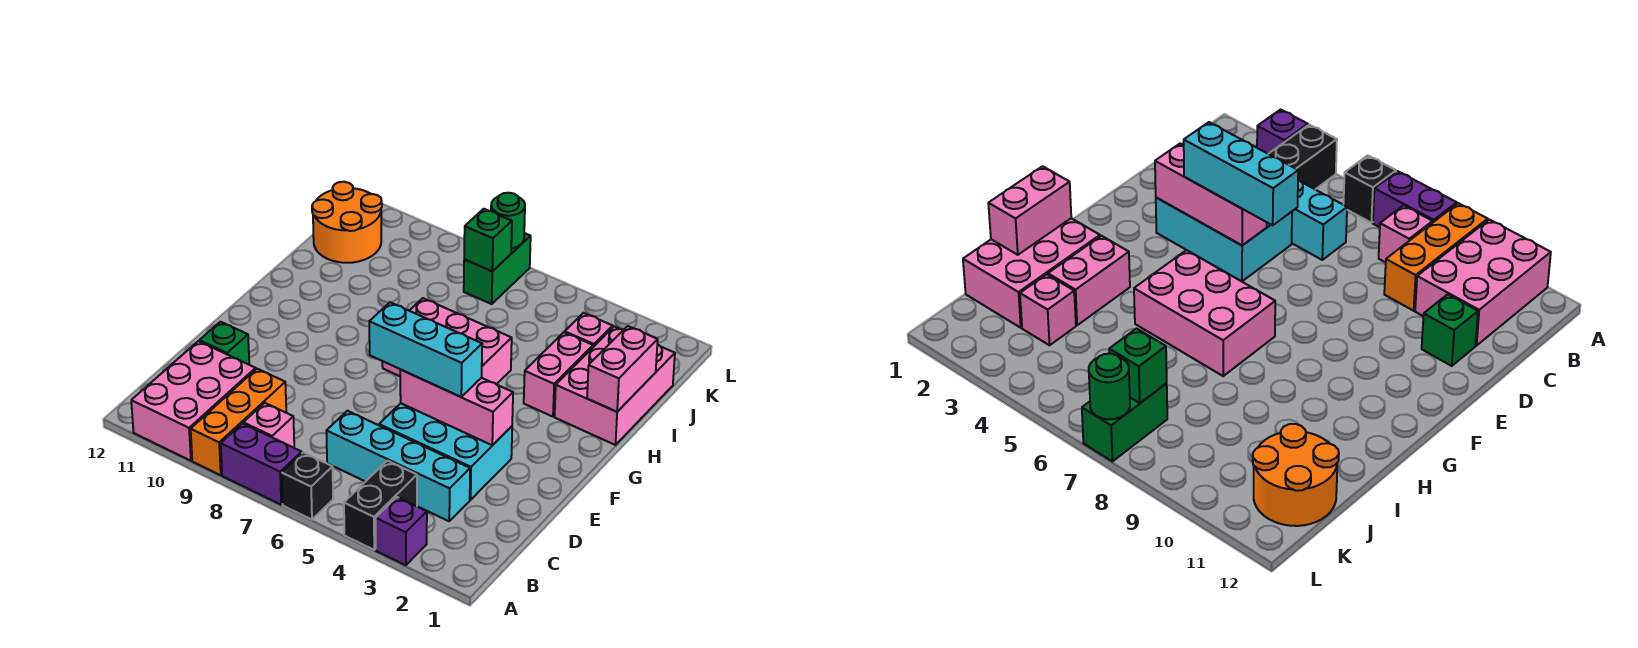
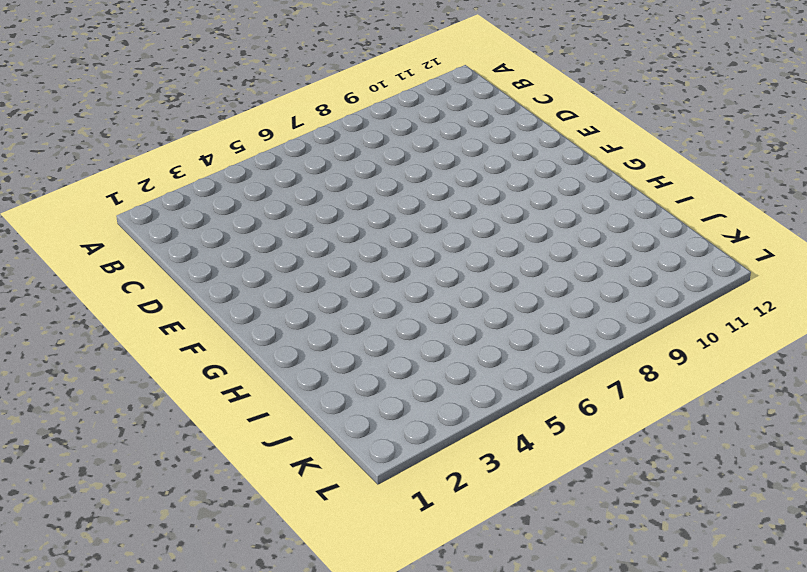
none -> purple brick A3 level 1
none -> black brick A4:B4 level 1
none -> black brick A6 level 1

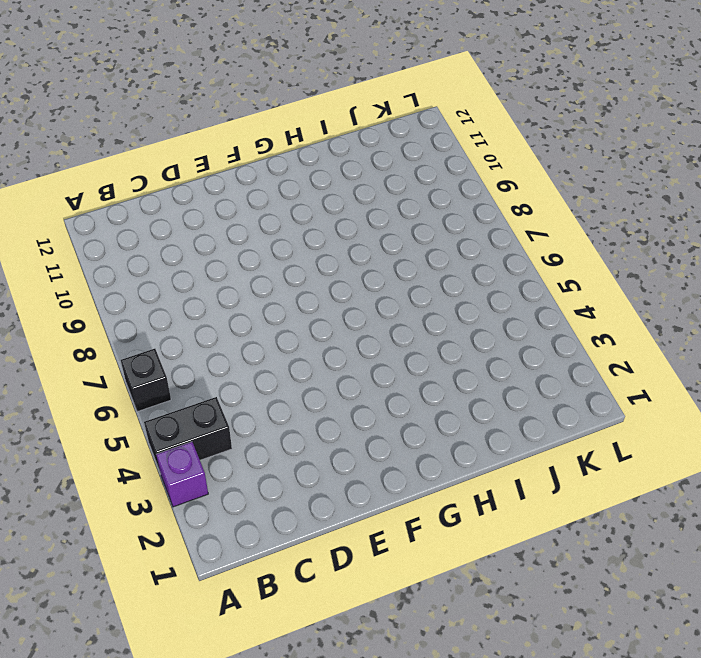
none -> purple brick A7:A8 level 1
none -> orange brick A9:C9 level 1
none -> pink brick A10:C11 level 1

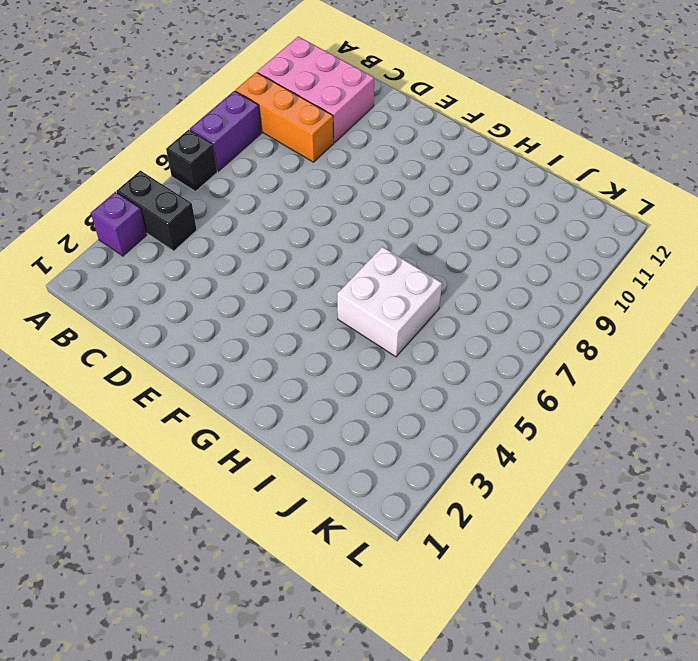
white brick H5:I6 level 1 -> pink brick G5:H7 level 1
none -> pink brick B8 level 1
none -> cyan brick C3:C6 level 1
none -> cyan brick D3:E5 level 1

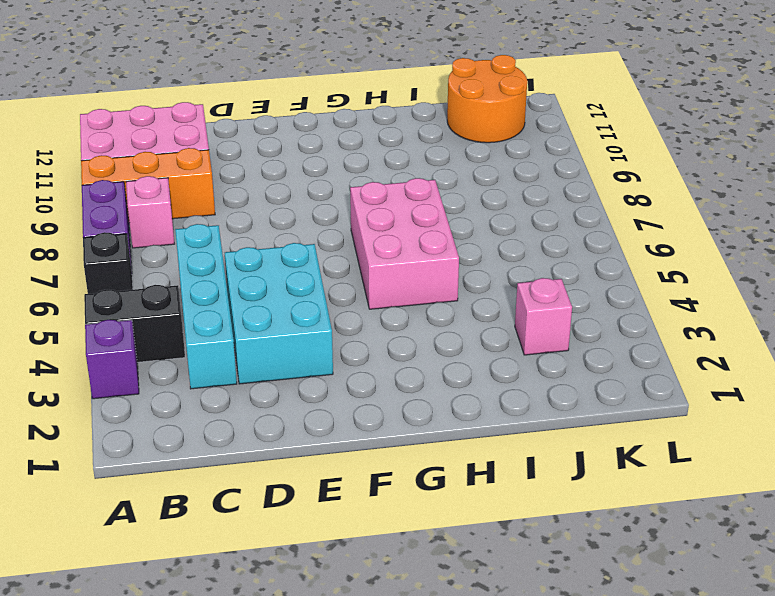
none -> green brick D11 level 1
none -> pink brick H1:J2 level 1
none -> pink brick H3:I3 level 1

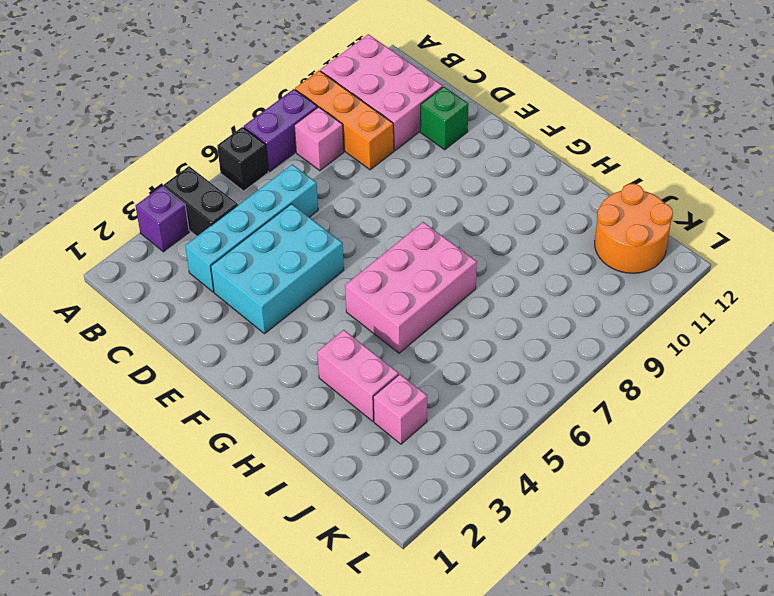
none -> pink brick H1:J2 level 1
none -> green brick K7:L7 level 1
none -> pink brick E3:E5 level 2

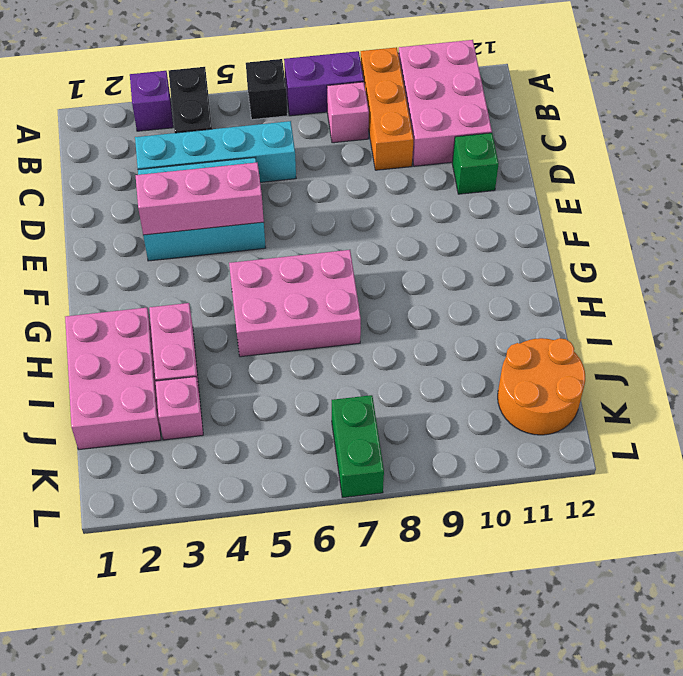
none -> pink brick H1:I1 level 2
none -> green brick K7 level 2
none -> green round brick L7 level 2

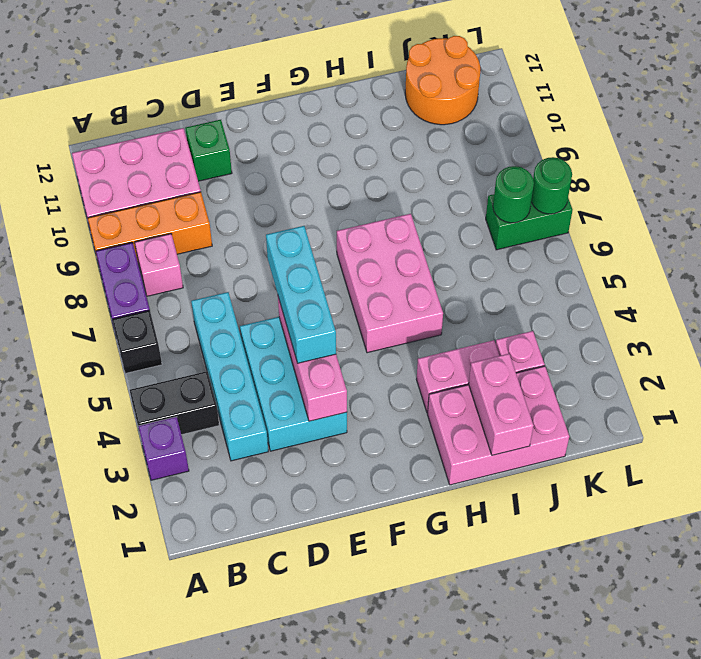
pink brick I1:I2 level 2 -> pink brick H1:I1 level 2
green round brick K7 level 2 -> green brick K7 level 2

